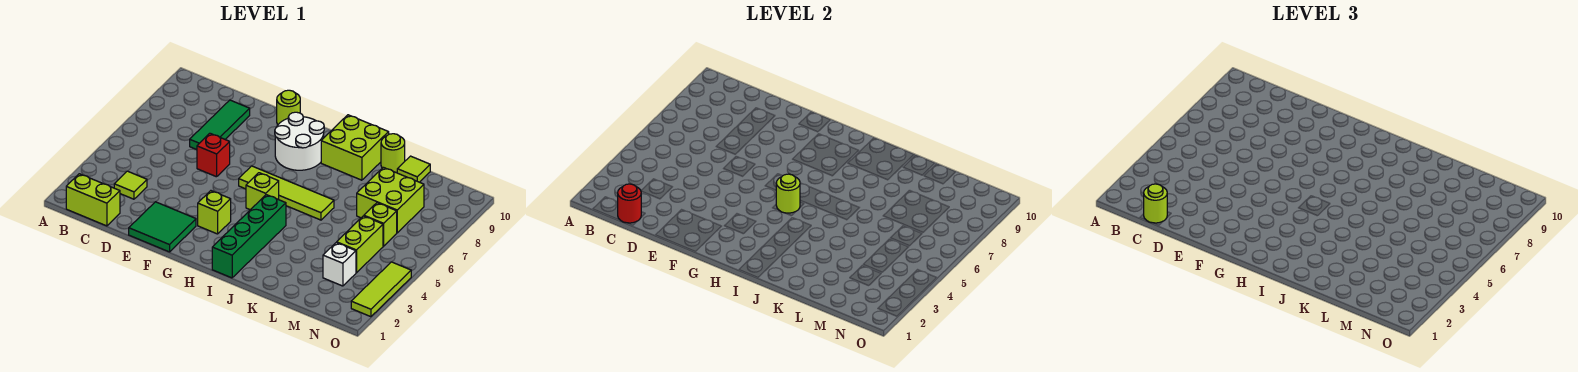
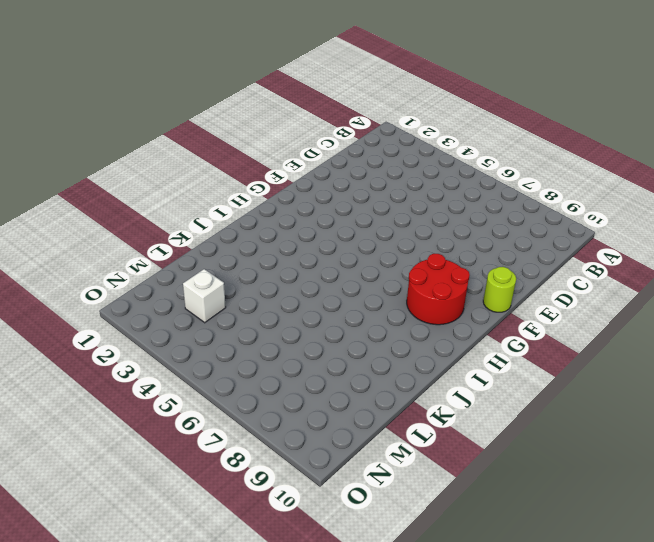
red round brick G8:H9 level 1 -> white round brick G8:H9 level 1
none -> lime brick B1:C1 level 1
none -> lime tile C3 level 1
none -> green tile D7:D9 level 1

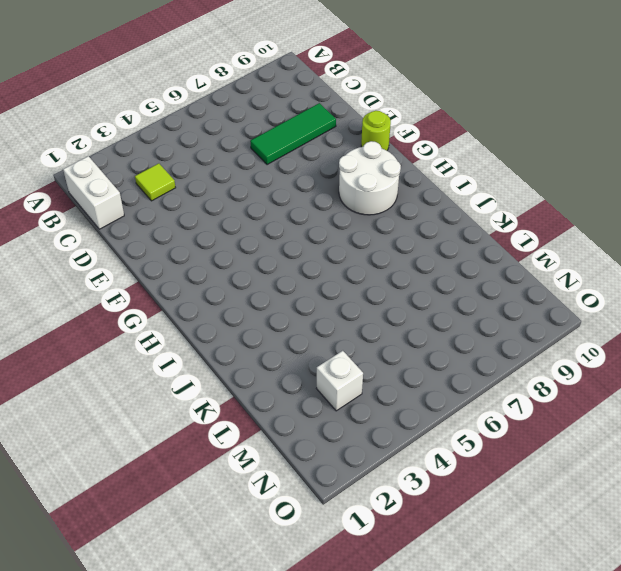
white brick B1:C1 level 1 -> lime brick B1:C1 level 1
none -> green tile E1:F2 level 1
none -> red brick E6 level 1
none -> lime brick G3 level 1

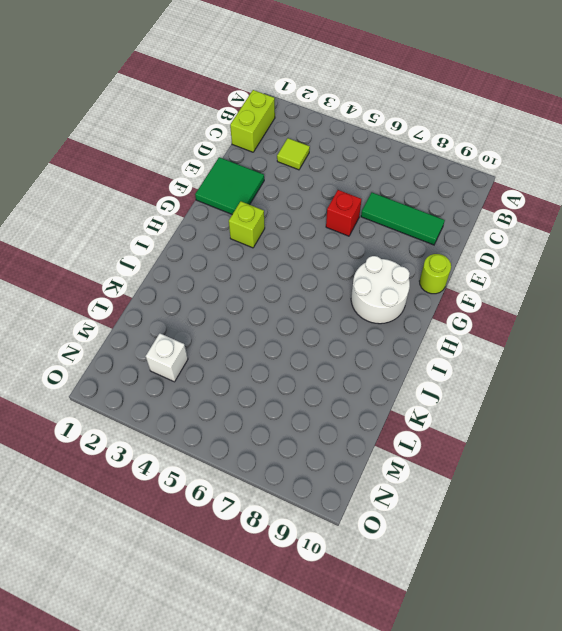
none -> lime tile G6:J6 level 1
none -> lime brick H5 level 1
none -> green brick I1:I4 level 1

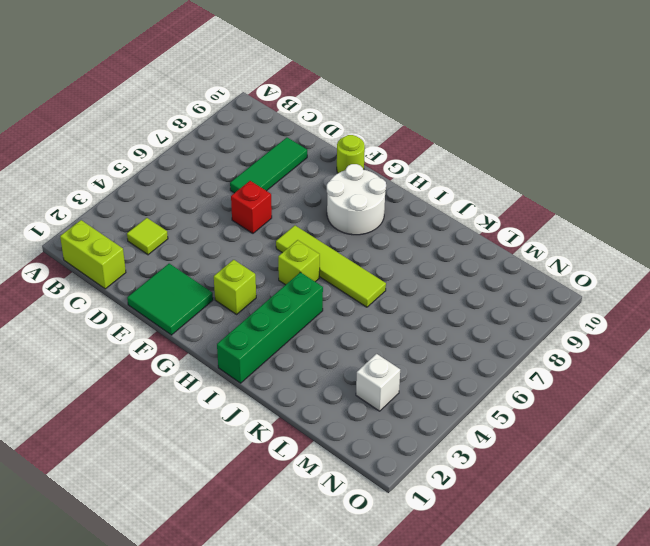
none -> lime brick I9:J10 level 1
none -> lime round brick K10 level 1
none -> lime brick L7:M8 level 1

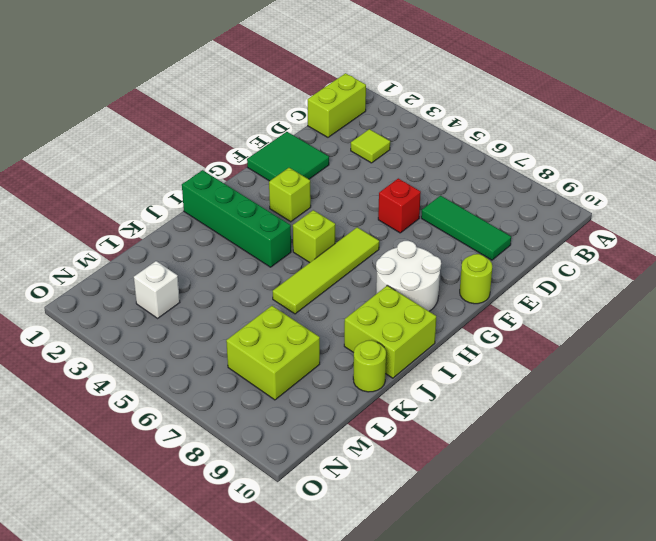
none -> lime tile L10 level 1
none -> lime brick M4:M5 level 1
none -> lime brick M6 level 1

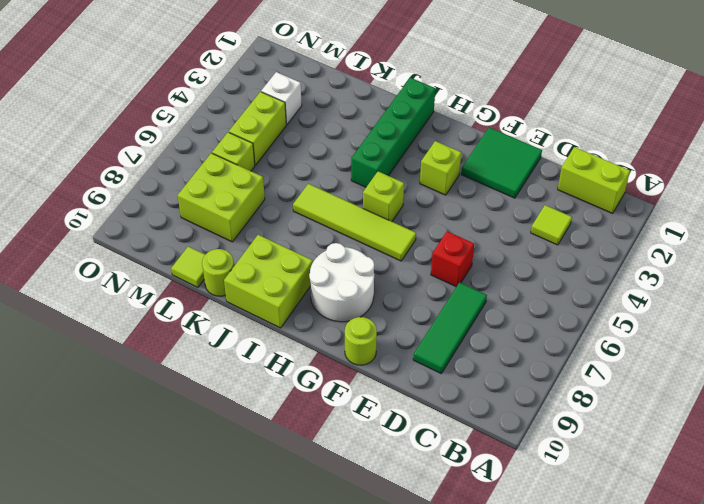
none -> lime tile O2:O4 level 1
none -> red round brick C1 level 2
none -> lime round brick H5 level 2

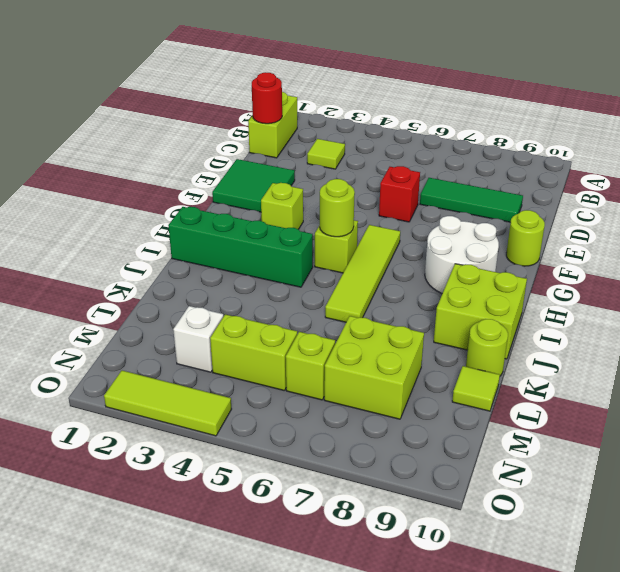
none -> lime round brick C1 level 3

